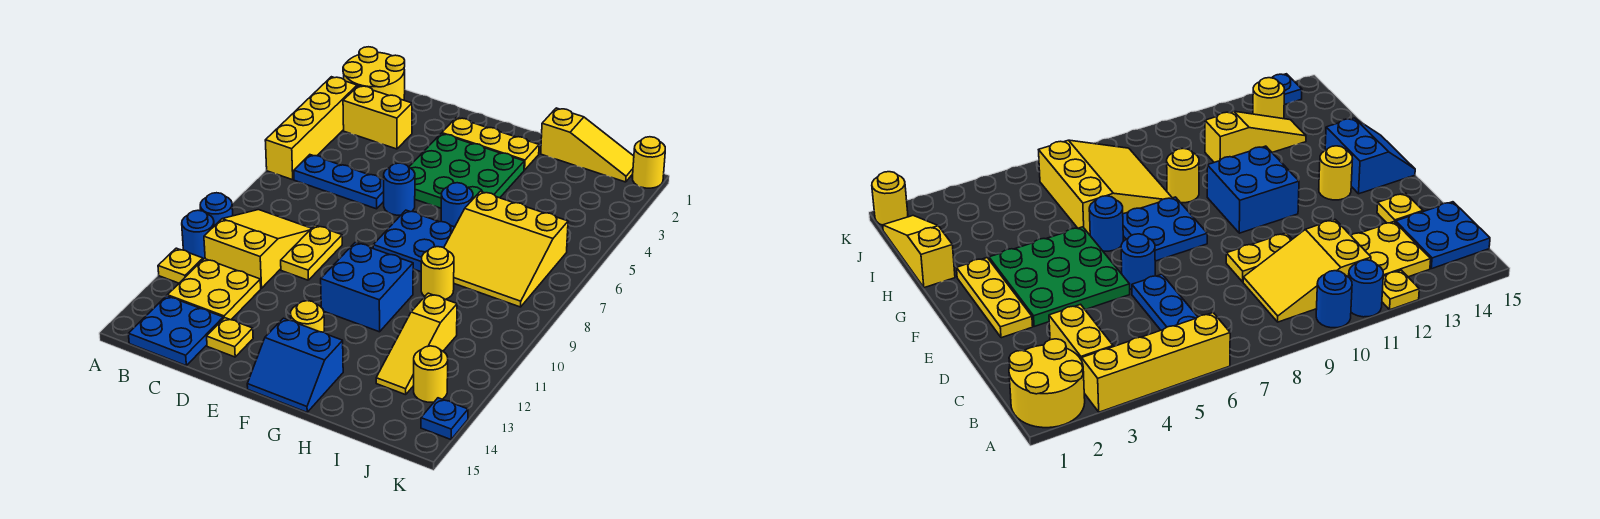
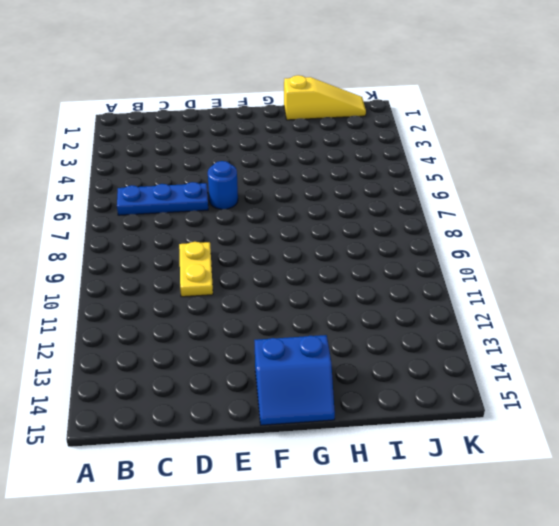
none -> yellow round brick A1:B2 level 1
none -> yellow brick A3:A6 level 1
none -> blue round brick A10 level 1

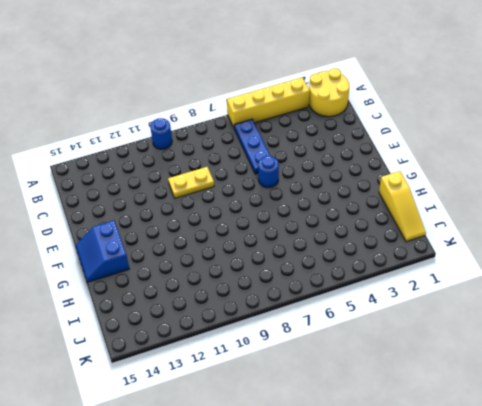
none -> blue round brick A11 level 1
none -> yellow plate A12 level 1
none -> yellow brick B3:C3 level 1

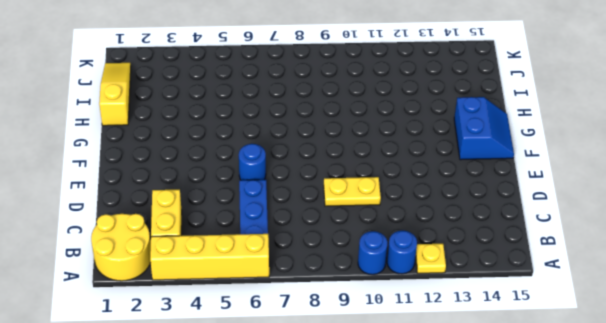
none -> yellow slope B9:C11 level 1 top 11
none -> yellow plate B12:C13 level 1
none -> blue plate B14:C15 level 1

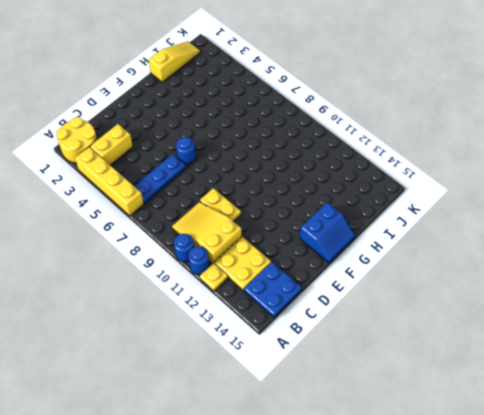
none -> yellow plate D14 level 1
none -> yellow plate E2:G2 level 1
none -> green plate E3:G5 level 1

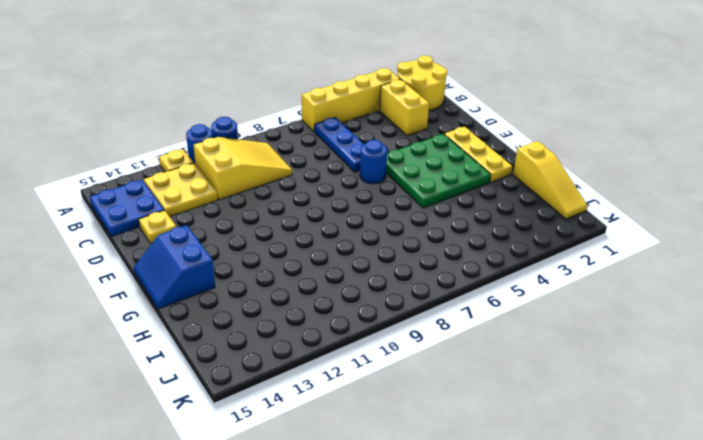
none -> yellow plate D9:D10 level 1
none -> blue plate F7:G8 level 1
none -> blue brick F10:G11 level 1

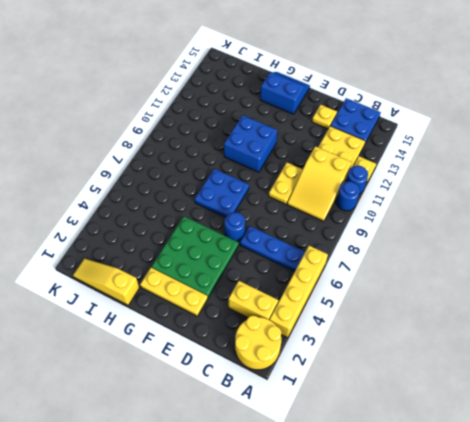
none -> yellow round brick F13 level 1
none -> blue round brick G6 level 1
none -> yellow slope H6:J8 level 1 top 6

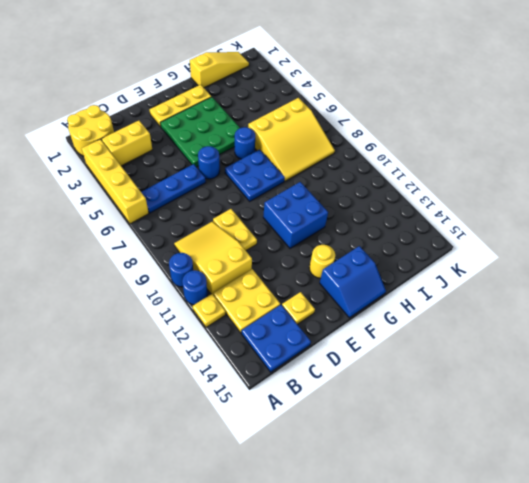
none -> yellow round brick H9 level 1
none -> yellow slope I11:I13 level 1 top 11
none -> yellow round brick J13 level 1

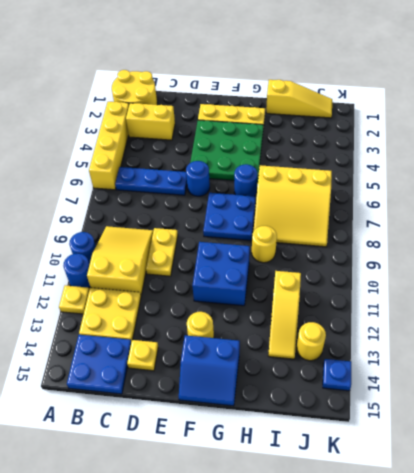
none -> yellow round brick K1 level 1

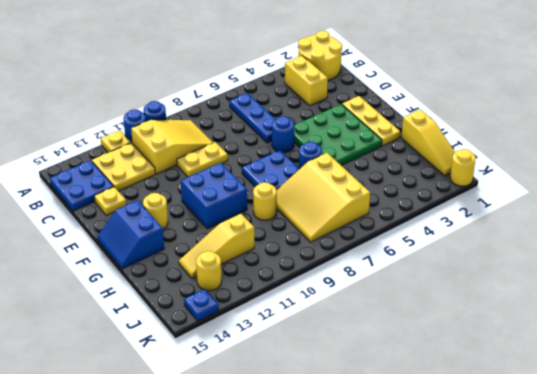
none -> yellow brick A3:A6 level 1

